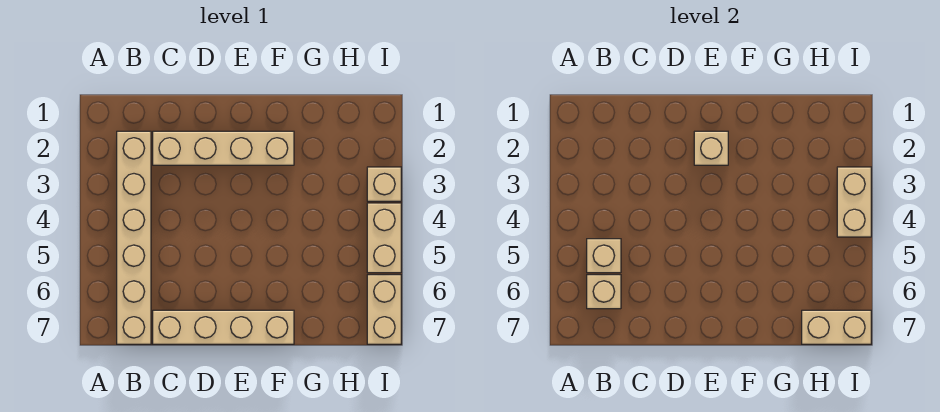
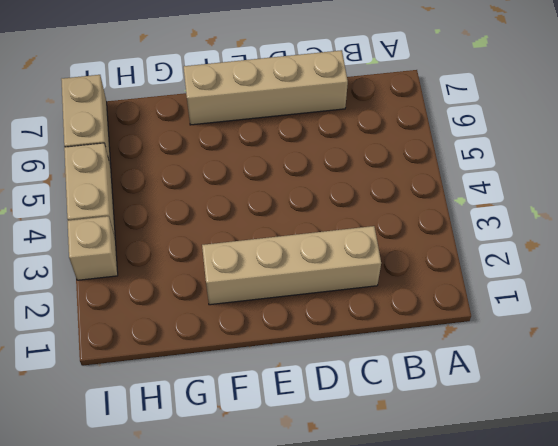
none -> tan brick B2:B7 level 1
none -> tan brick B5 level 2

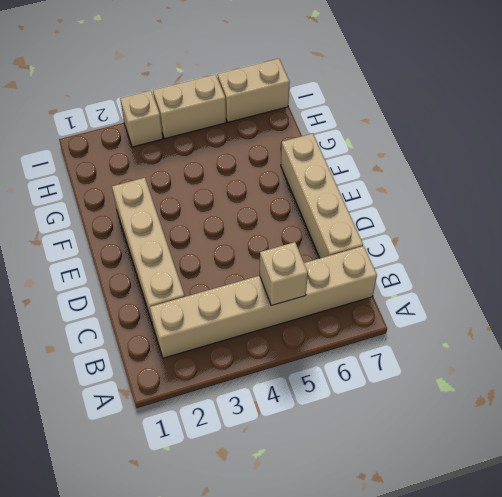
none -> tan brick B6 level 2
none -> tan brick E2 level 2

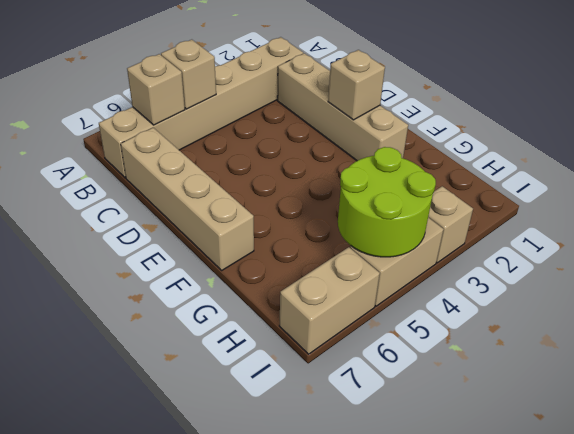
lime round brick H4:I5 level 2 -> tan brick I3:I4 level 2
none -> tan brick H7:I7 level 2

